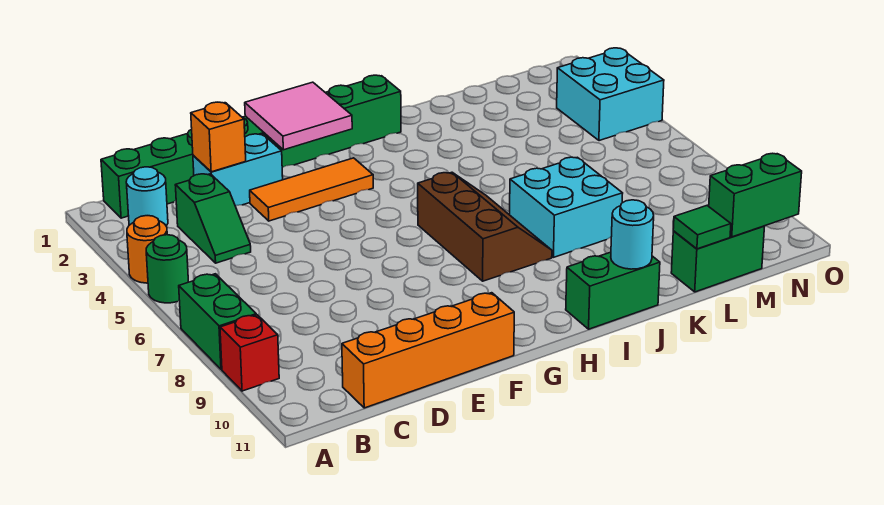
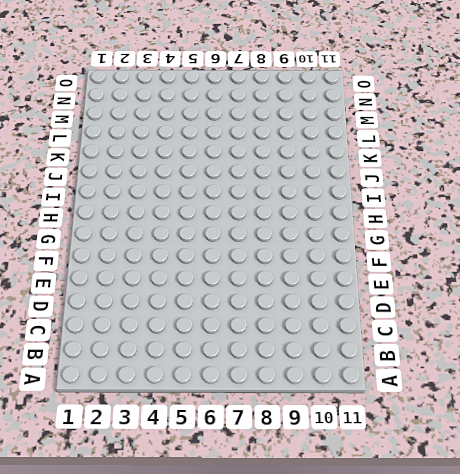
none -> orange round brick A4 level 1
none -> green round brick A5 level 1
none -> green brick A7:A8 level 1

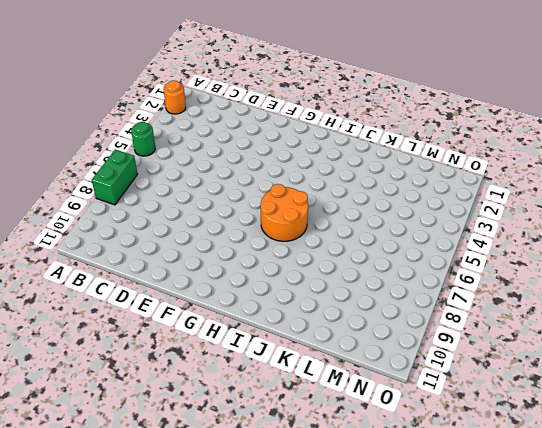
orange round brick A2 level 1 -> orange round brick A4 level 1
orange round brick H6:I7 level 1 -> brown slope H6:I8 level 1 top H
none -> red brick A9 level 1
none -> green brick B1:I1 level 1
none -> cyan round brick B2 level 1

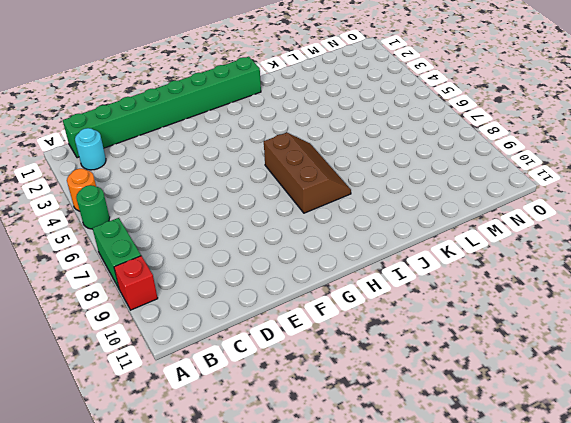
none -> green slope C3:C4 level 1 top 3
none -> orange brick C11:F11 level 1
none -> cyan brick D2:E2 level 1

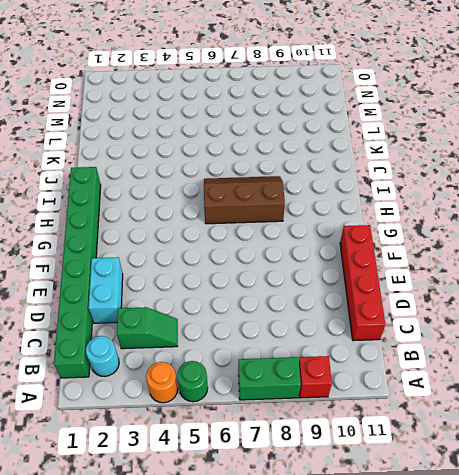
red brick C11:F11 level 1 -> orange brick C11:F11 level 1
none -> orange tile E3:G3 level 1
none -> green brick I11:J11 level 1
none -> cyan brick J7:K8 level 1

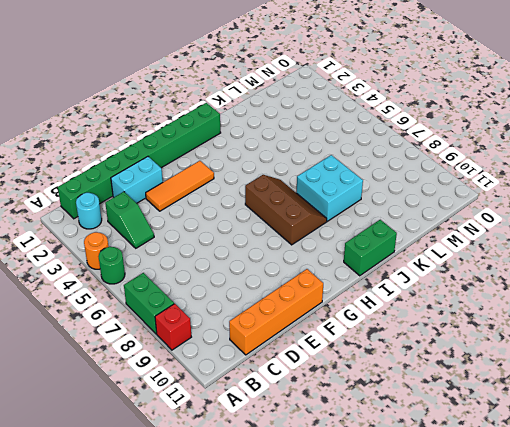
none -> green brick L11:M11 level 1
none -> cyan brick N3:O4 level 1
none -> orange brick D2 level 2

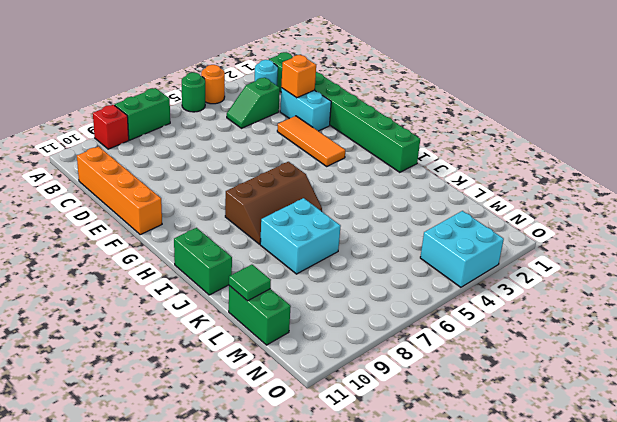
none -> pink tile F1:G2 level 2
none -> cyan round brick J11 level 2
none -> green brick M11:N11 level 2

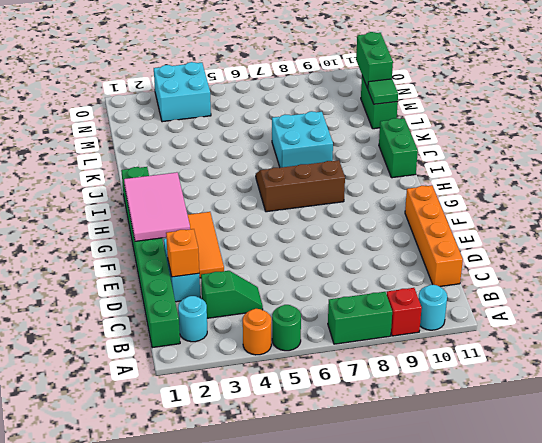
cyan round brick A10 level 1 -> cyan round brick J11 level 2
pink tile F1:H2 level 2 -> pink tile F1:G2 level 2

